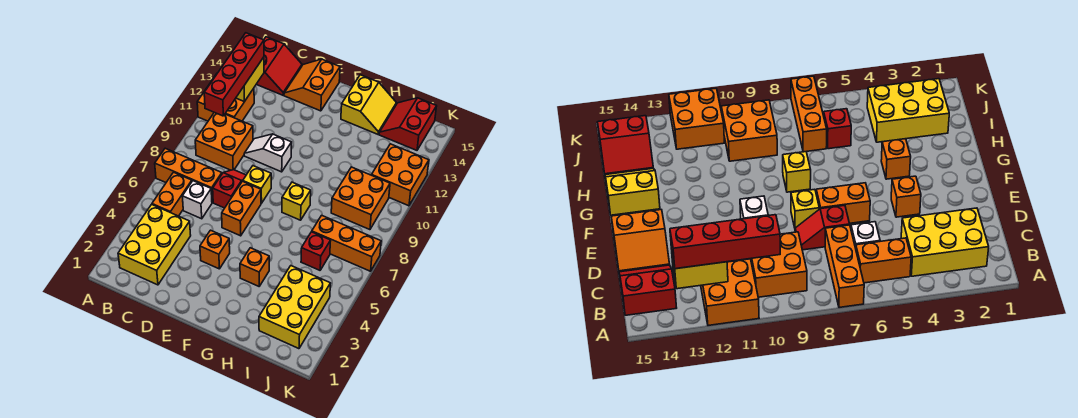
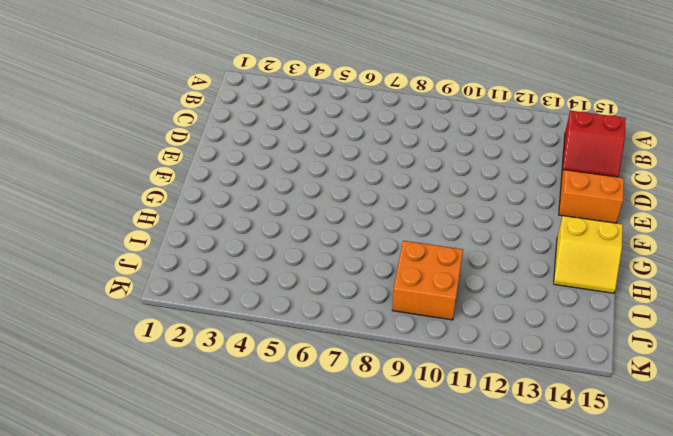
none -> orange brick A7:C7 level 1
none -> orange brick A11:B12 level 1
none -> yellow brick B2:C4 level 1

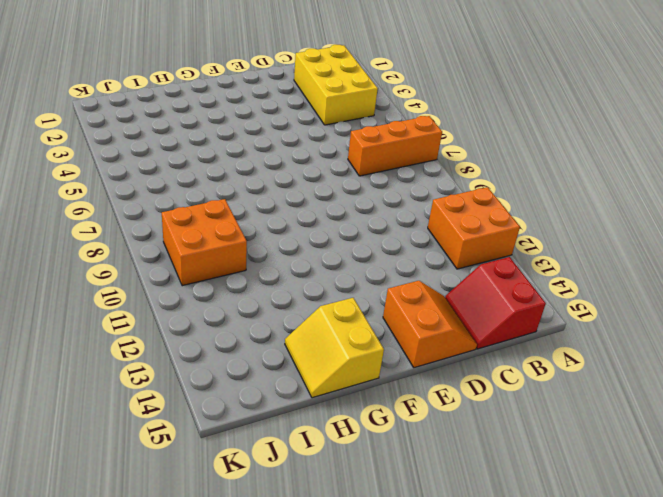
none -> orange brick B5:B6 level 1
none -> orange brick B9:C10 level 1
none -> white brick C6 level 1

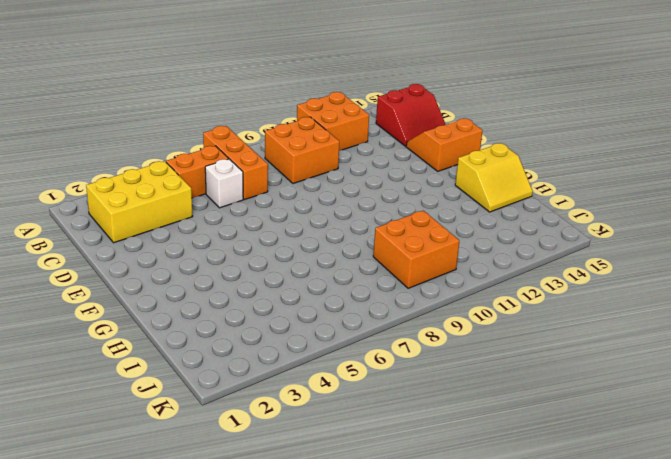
none -> red slope D7:D8 level 1 top 7
none -> white slope D10:E10 level 1 top E
none -> orange brick E4 level 1

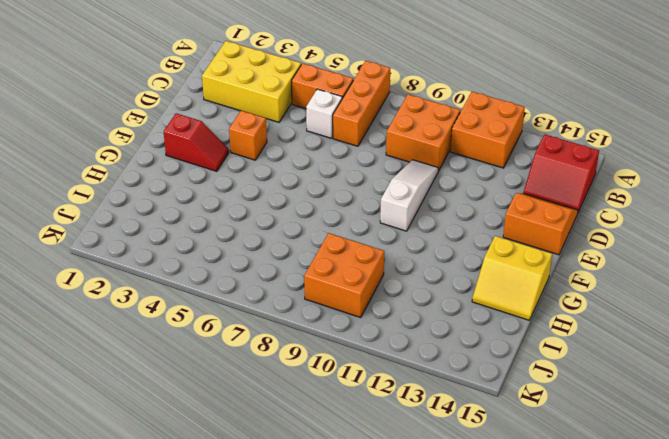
white slope D10:F10 level 1 top F -> white slope D10:E10 level 1 top E
red slope F2:F3 level 1 top 2 -> red slope D7:D8 level 1 top 7
none -> orange brick E6:E7 level 1
none -> yellow brick E8 level 1
none -> orange brick G4 level 1

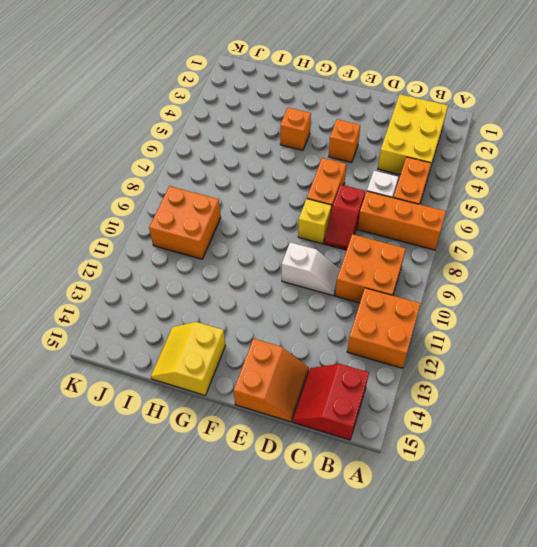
none -> yellow brick G8 level 1
none -> yellow brick I2:J4 level 1
none -> red brick I6 level 1

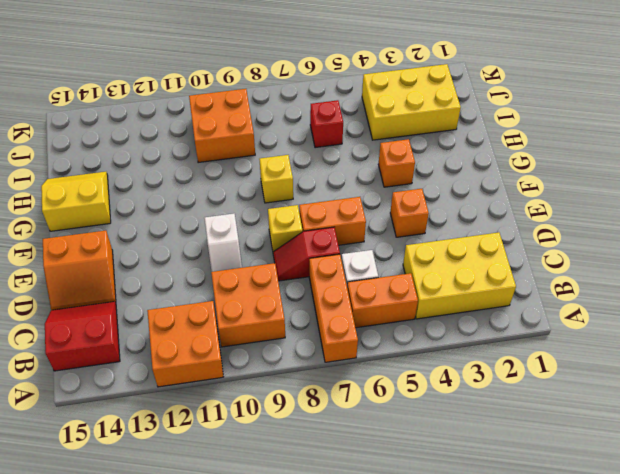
none -> orange brick I7:K7 level 1
none -> red slope I14:J15 level 1 top J
none -> orange brick J11:K12 level 1

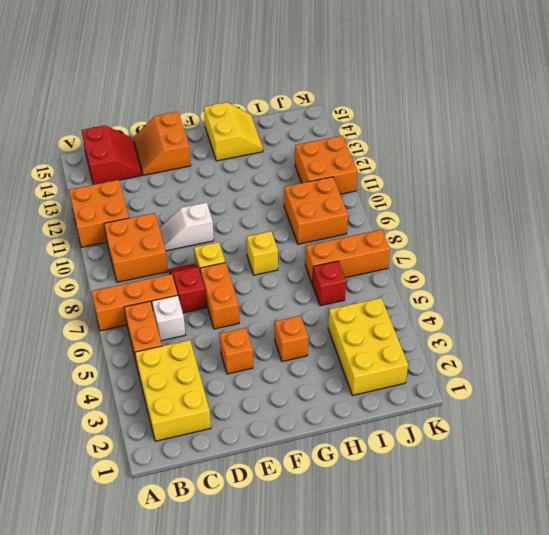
none -> red slope I14:J15 level 1 top J
none -> yellow brick B12:B13 level 2
none -> red brick B10:B13 level 3

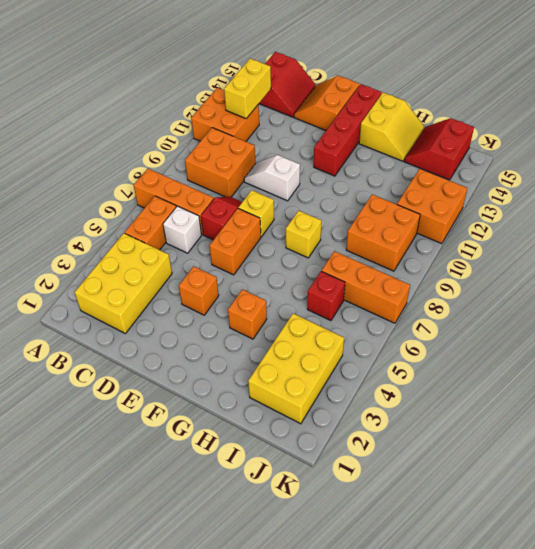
red brick F12:F15 level 1 -> red brick B10:B13 level 3

